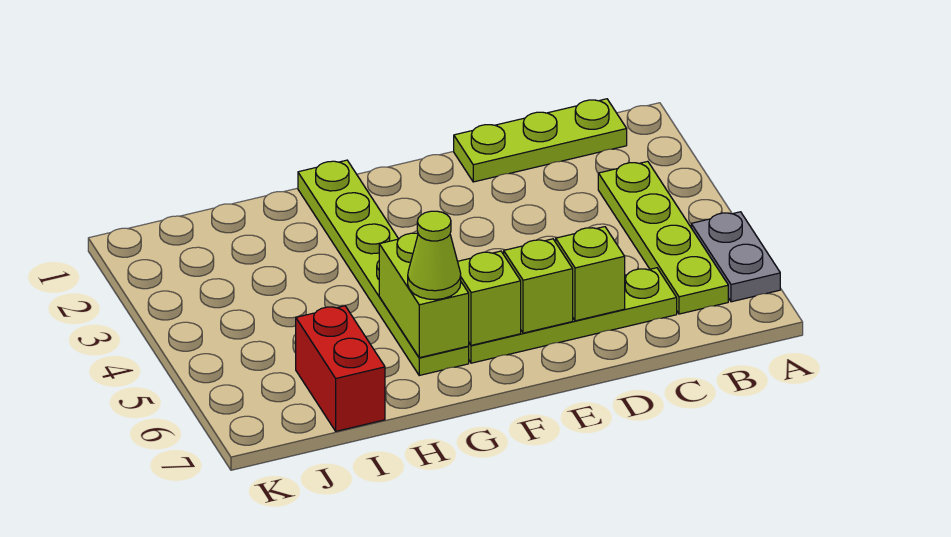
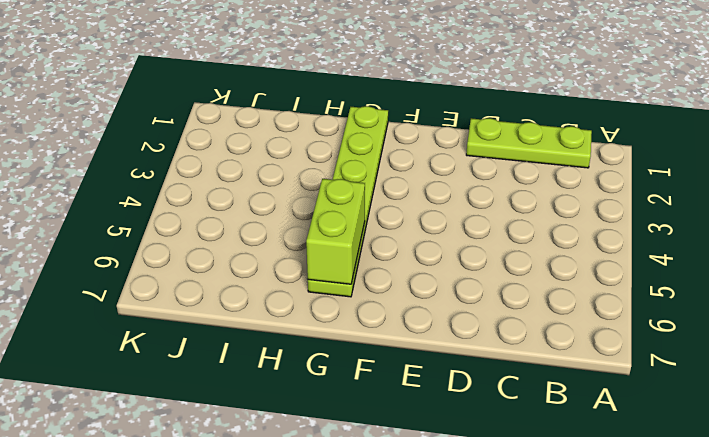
none -> grey plate A5:A6 level 1
none -> lime plate B3:B6 level 1

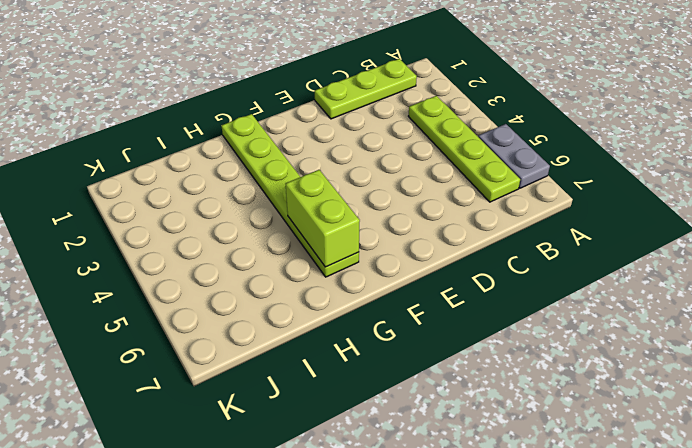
none -> lime plate C6:F6 level 1
none -> red brick I6:I7 level 1

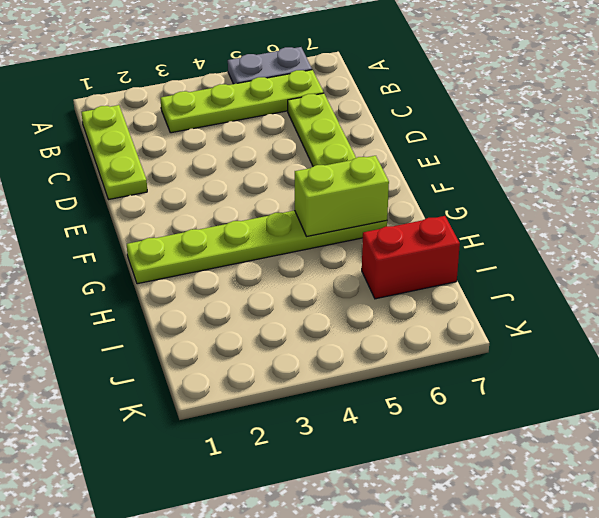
none -> lime brick D6 level 2
none -> lime brick E6 level 2

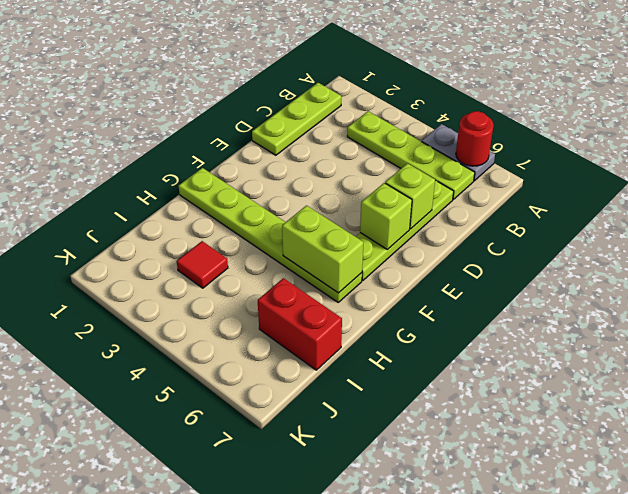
red round brick A6 level 2 -> none
red tile I3 level 1 -> none
none -> lime brick F6 level 2
none -> lime cone G6 level 3

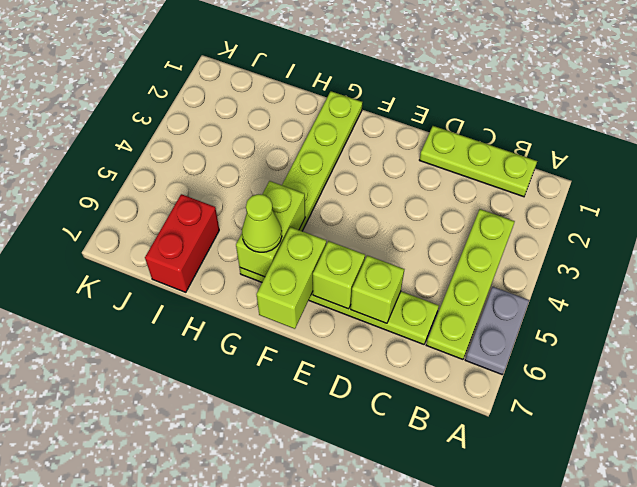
lime brick F6:F7 level 2 -> lime brick F6 level 2

